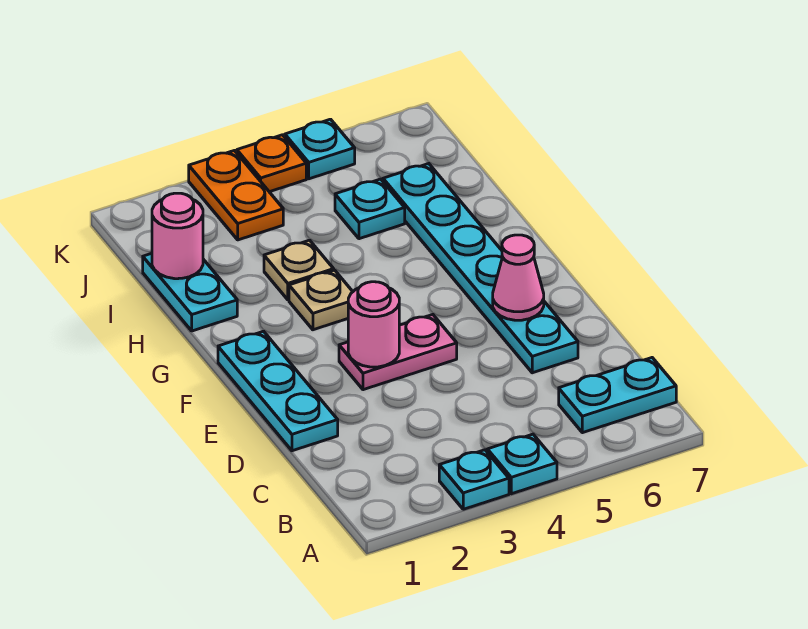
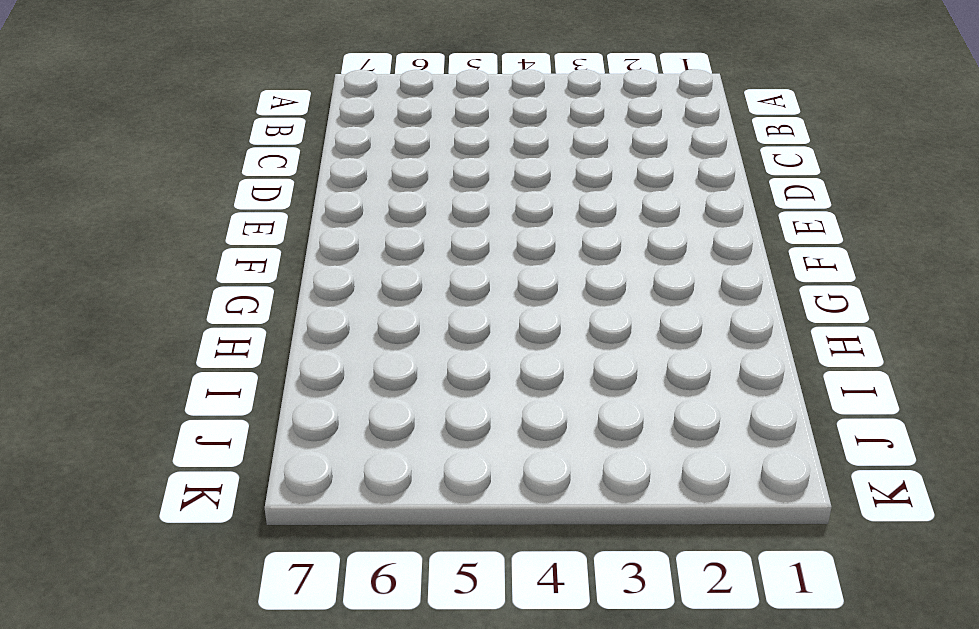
none -> cyan plate A3 level 1
none -> cyan plate A4 level 1
none -> cyan plate B6:B7 level 1

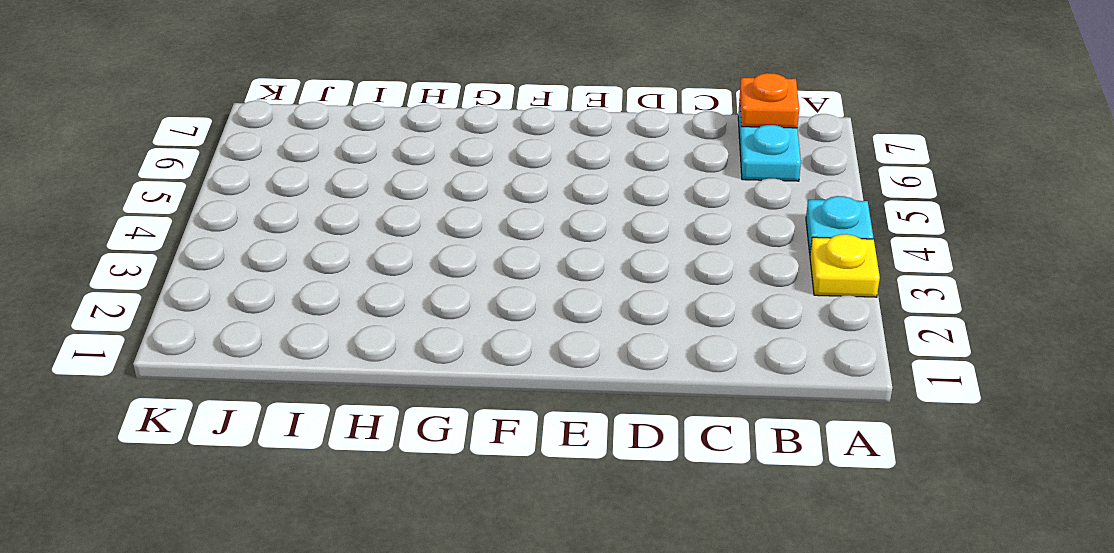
yellow plate A3 level 1 -> cyan plate A3 level 1
orange plate B7 level 2 -> orange plate K4 level 1
none -> cyan plate D1:F1 level 1
none -> cyan plate D6:I6 level 1
none -> pink plate E3:E4 level 1

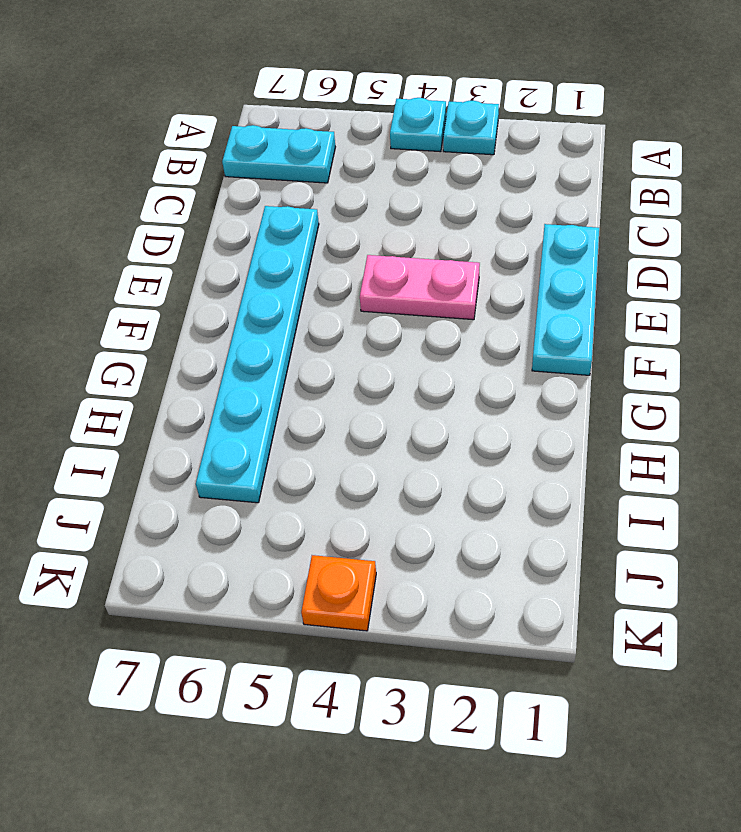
none -> tan plate G3 level 1
none -> cyan plate H1:I1 level 1
none -> tan plate H3 level 1

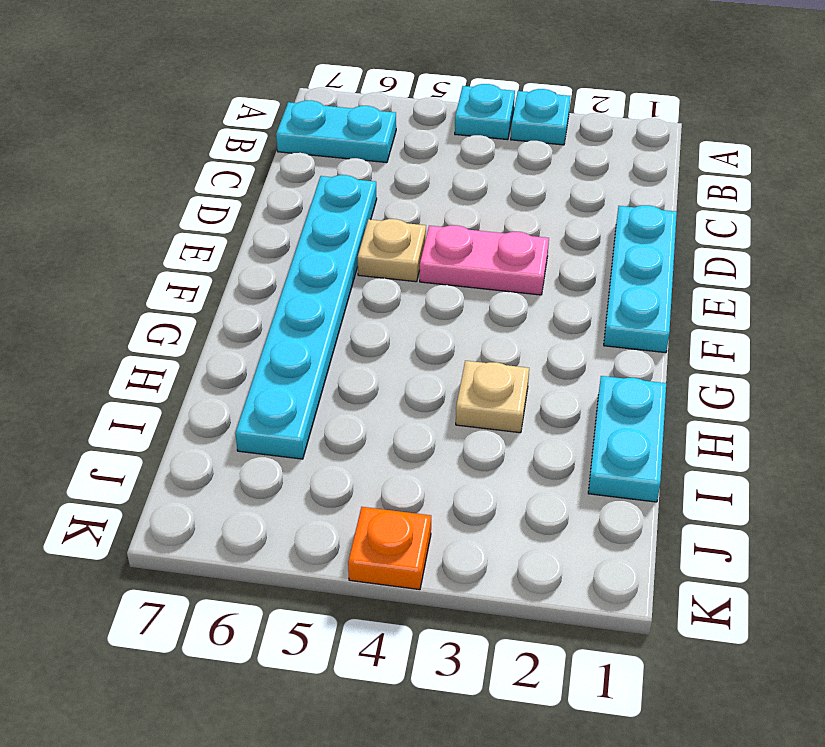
tan plate E5 level 1 -> tan plate G3 level 1
none -> cyan plate I5 level 1
none -> orange plate J3:K3 level 1
none -> cyan plate K5 level 1

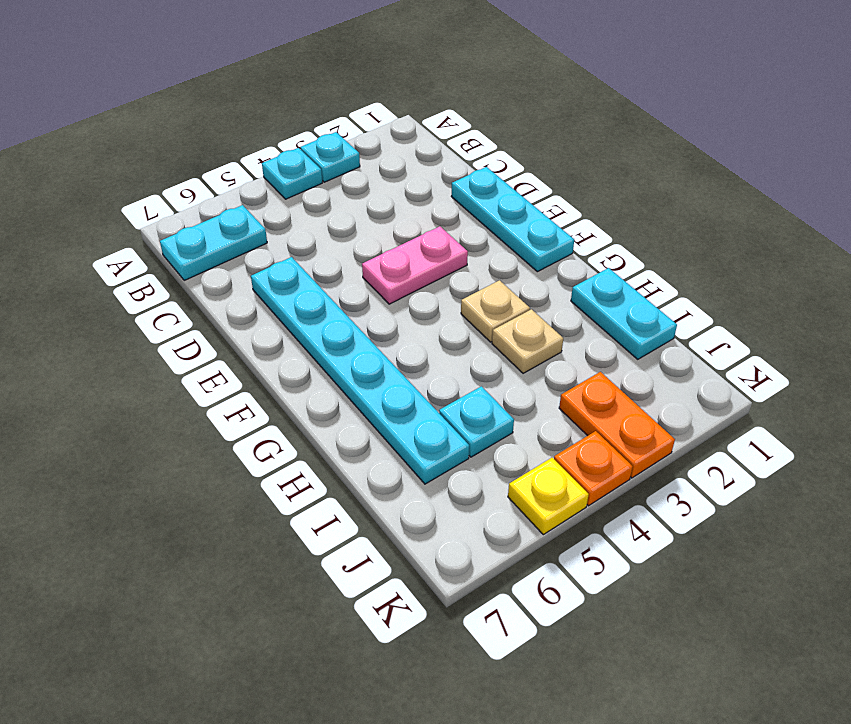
yellow plate K5 level 1 -> cyan plate K5 level 1
none -> pink round brick E3 level 2
none -> pink cone E6 level 2
none -> pink round brick I1 level 2

